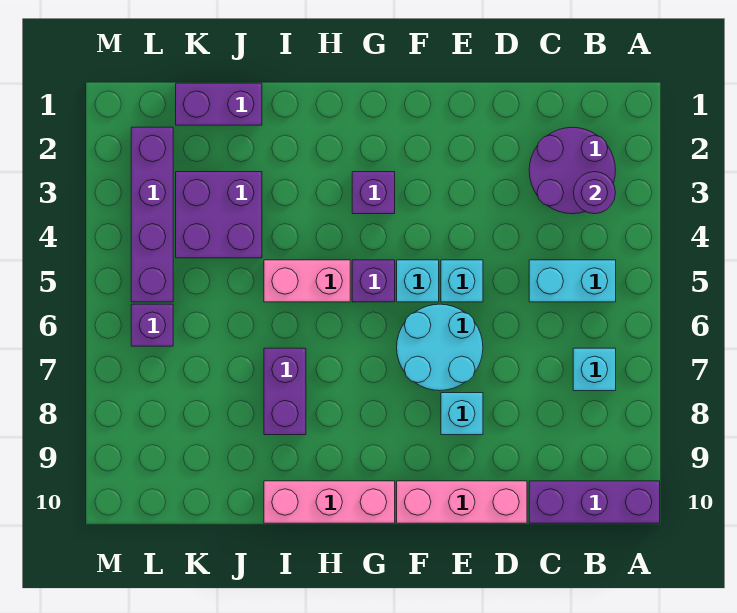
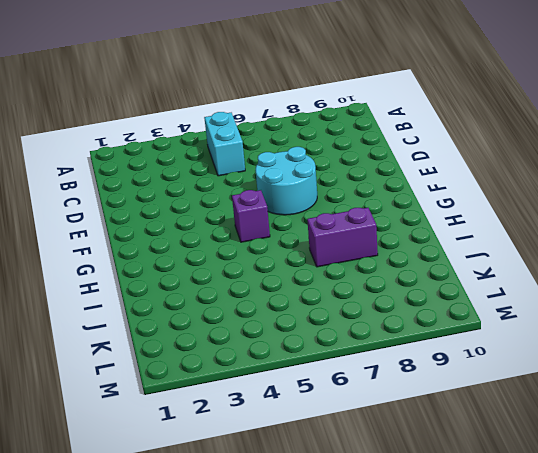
none -> purple brick A10:C10 level 1
none -> purple round brick B2:C3 level 1
none -> cyan brick B7 level 1

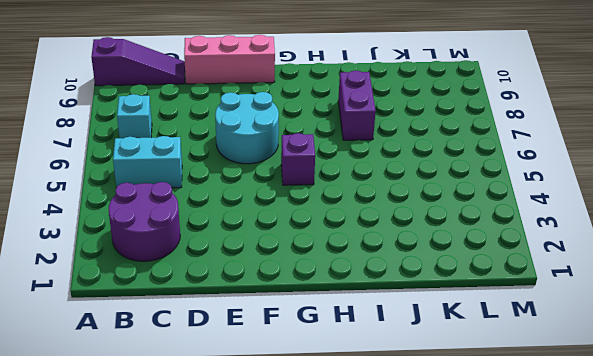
purple slope A10:C10 level 1 top A -> purple brick A10:C10 level 1
none -> cyan brick E5 level 1
none -> cyan brick E8 level 1
none -> cyan brick F5 level 1

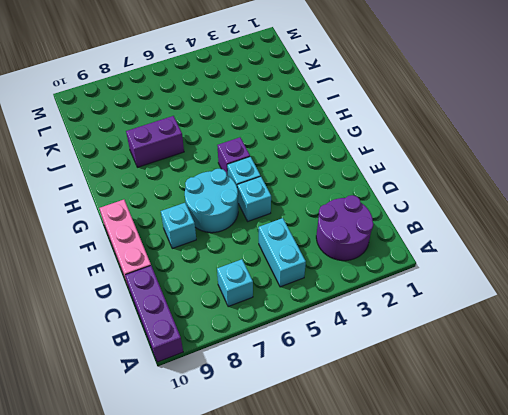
none -> purple brick G3 level 1
none -> pink brick G10:I10 level 1
none -> pink brick H5:I5 level 1

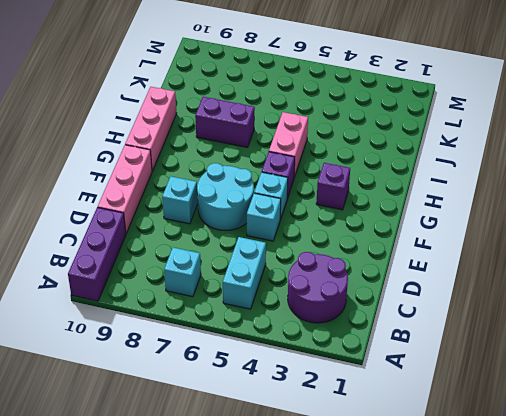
none -> purple brick J1:K1 level 1
none -> purple brick J3:K4 level 1
none -> purple brick L2:L5 level 1

